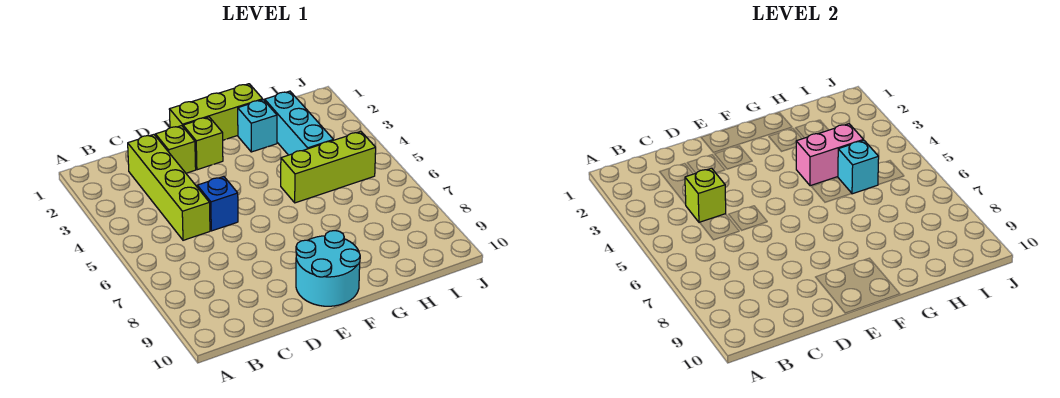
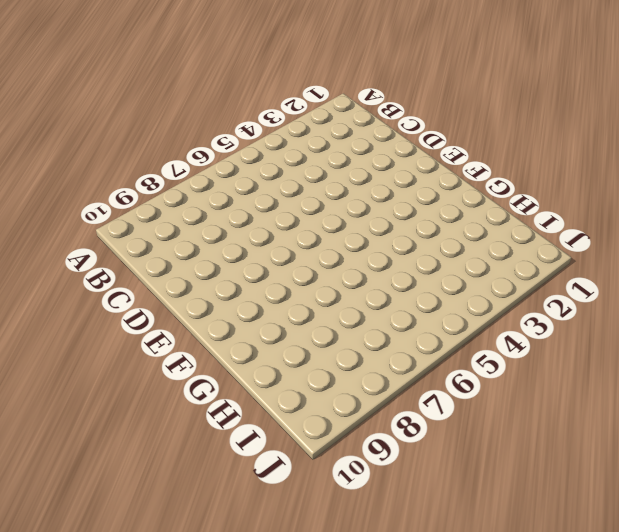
none -> lime brick C2:C5 level 1
none -> lime brick D2 level 1
none -> blue brick D5 level 1

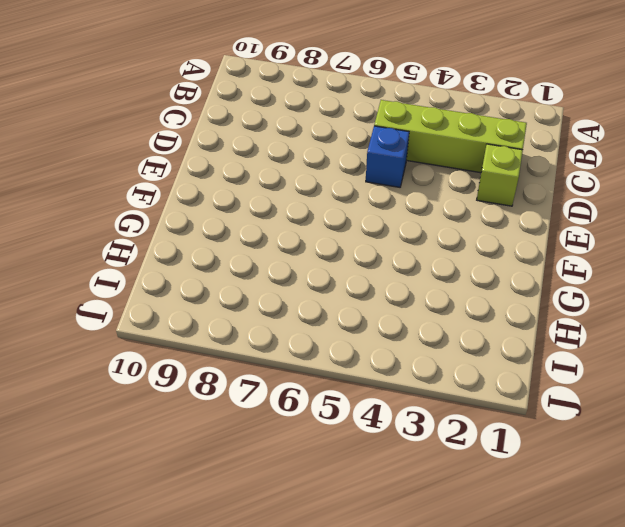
none -> lime brick E1:G1 level 1
none -> lime brick E2 level 1
none -> cyan round brick E9:F10 level 1

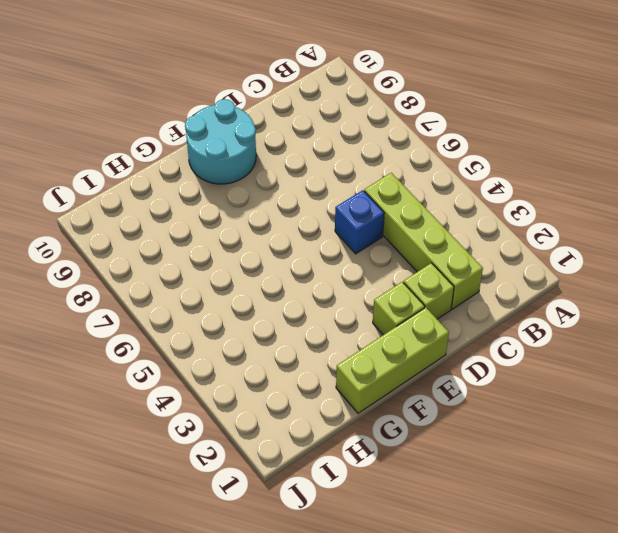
none -> cyan brick G2 level 1
none -> lime brick G5:I5 level 1
none -> cyan brick H2:H4 level 1

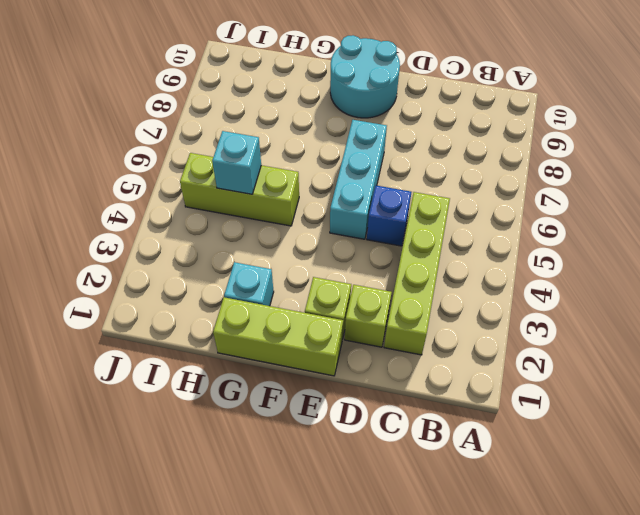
cyan brick E5:E7 level 1 -> cyan brick H2:H4 level 1
none -> lime brick C4 level 2
none -> pink brick G4:H4 level 2

